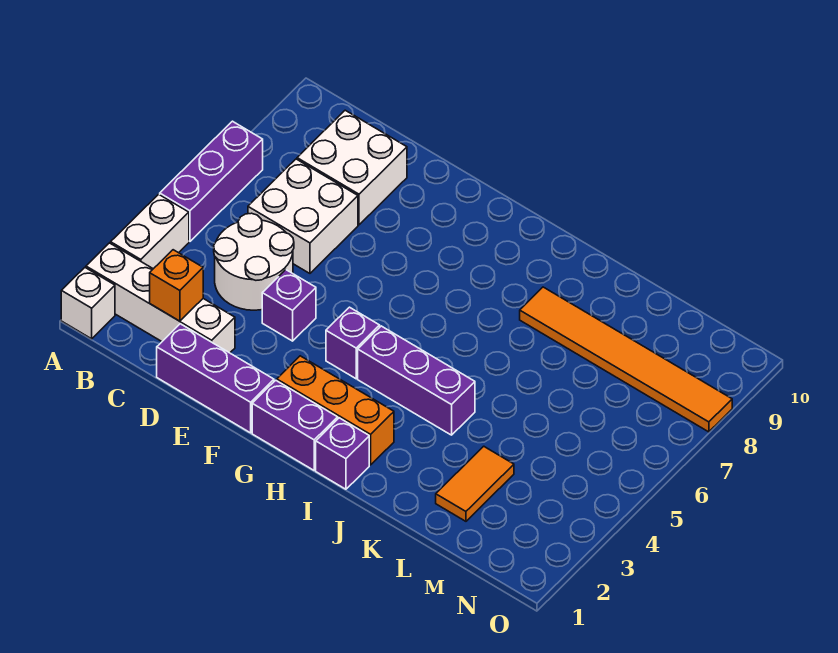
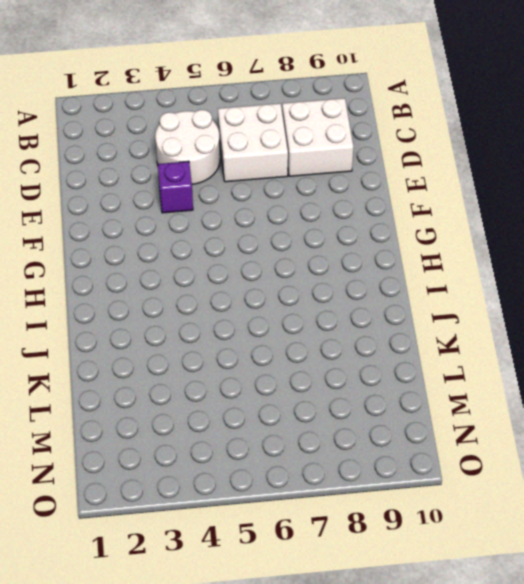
none -> white brick A1 level 1
none -> white brick A2:D2 level 1
none -> white brick A3:A4 level 1

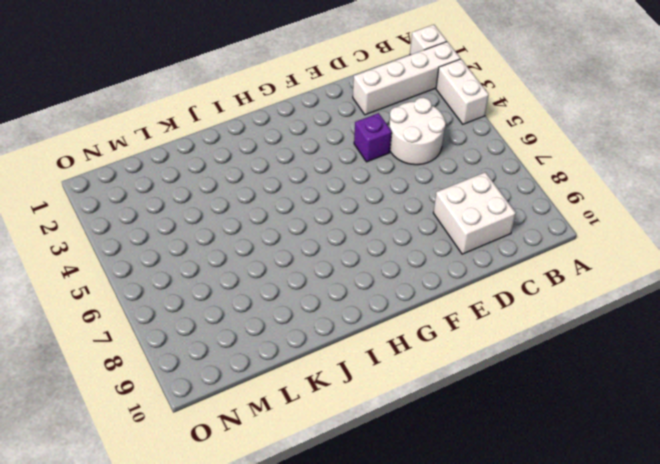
none -> purple brick A5:A7 level 1
none -> white brick C6:D7 level 1
none -> purple brick D1:F1 level 1

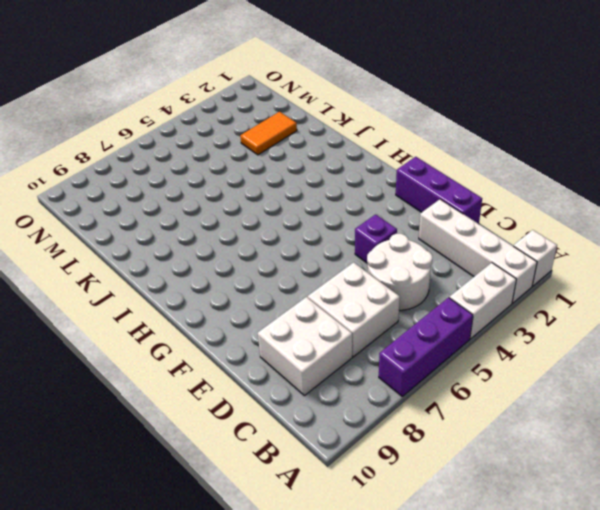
none -> purple brick G1:H1 level 1
none -> orange brick G2:I2 level 1
none -> purple brick G4 level 1

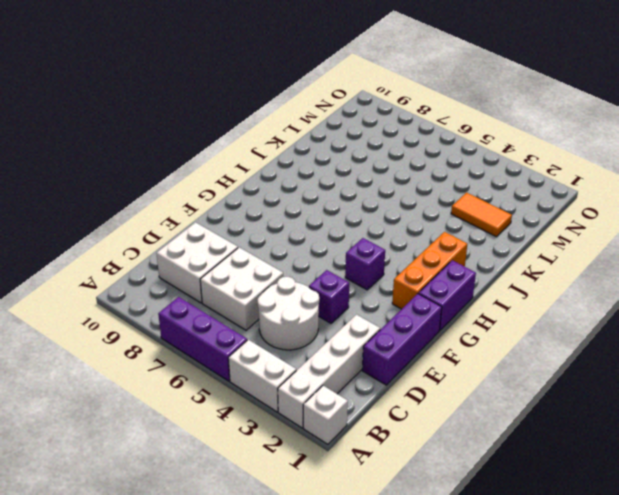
none -> purple brick H4:J4 level 1
none -> purple brick I1 level 1
none -> orange tile J8:O8 level 1

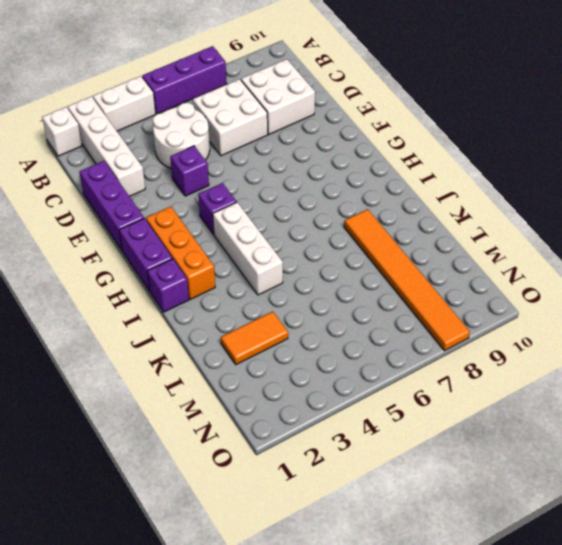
white brick H4:J4 level 1 -> purple brick H4:J4 level 1
none -> orange brick C2 level 2

